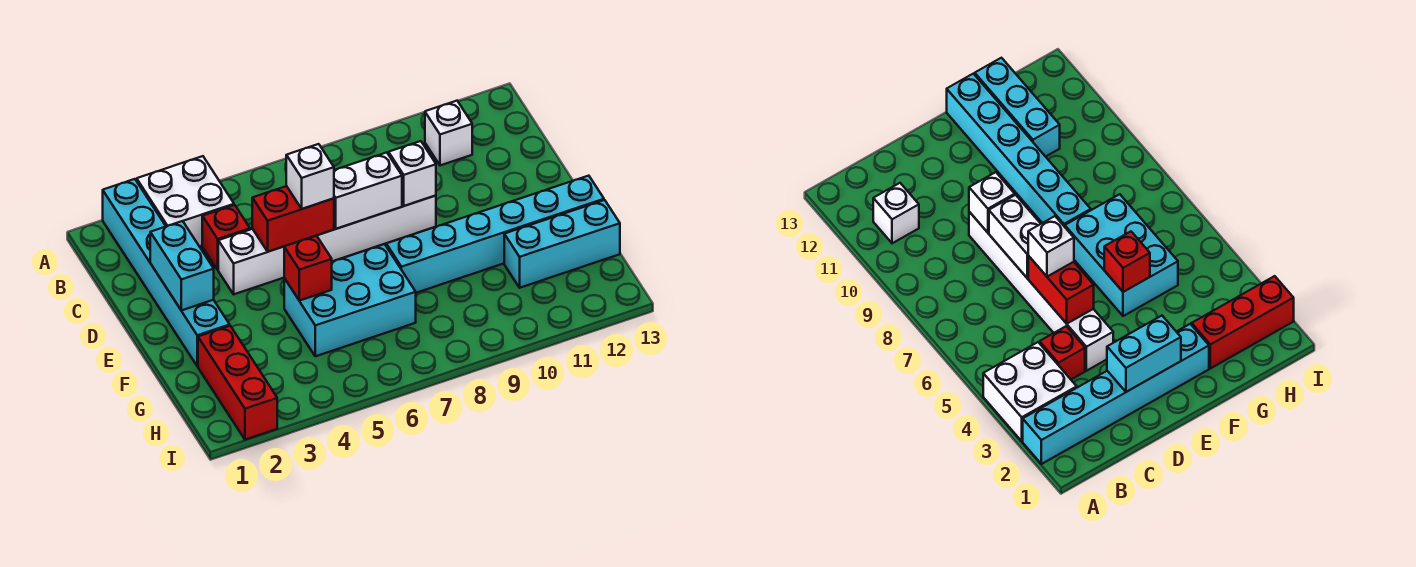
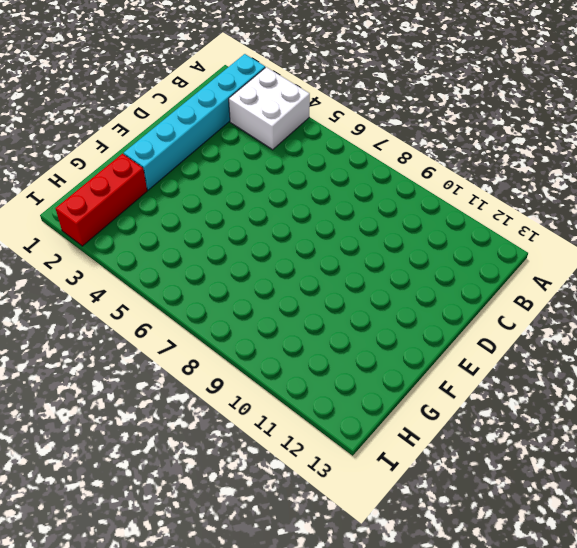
none -> white brick B11 level 1
none -> red brick C4 level 1
none -> white brick D4:D9 level 1

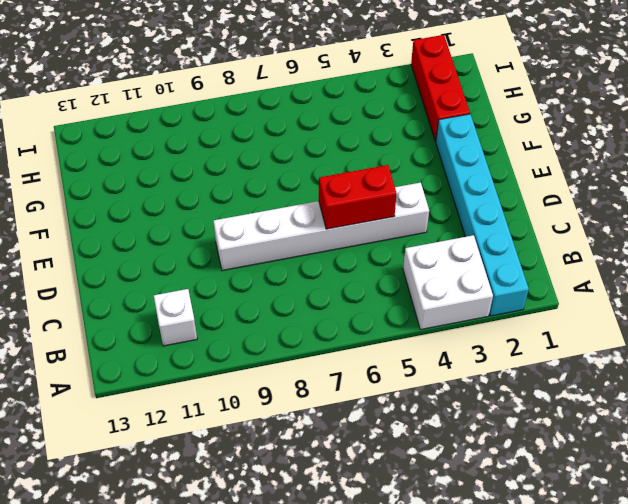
none -> red brick C4 level 1
none -> cyan brick F5:G7 level 1
none -> cyan brick F8:F13 level 1

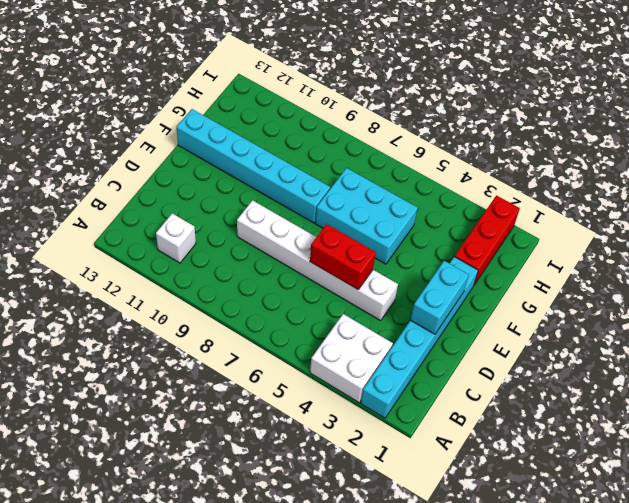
none -> red brick C4 level 1
none -> cyan brick G11:G13 level 1
none -> white brick D7:D8 level 2

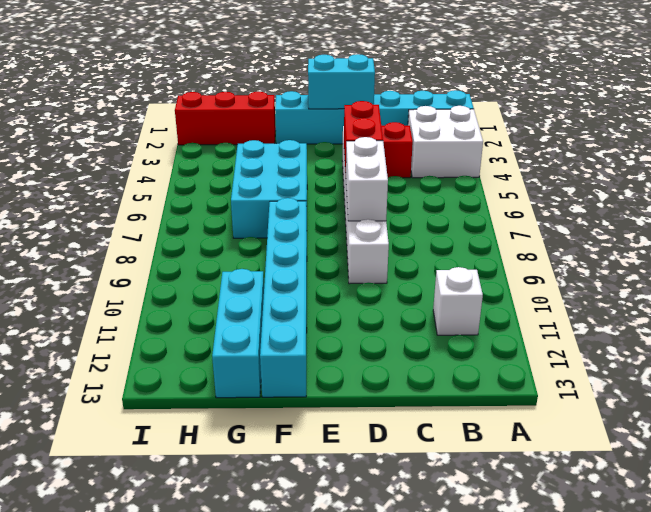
none -> white brick D9 level 2
none -> red brick F5 level 2
none -> white brick D6 level 3

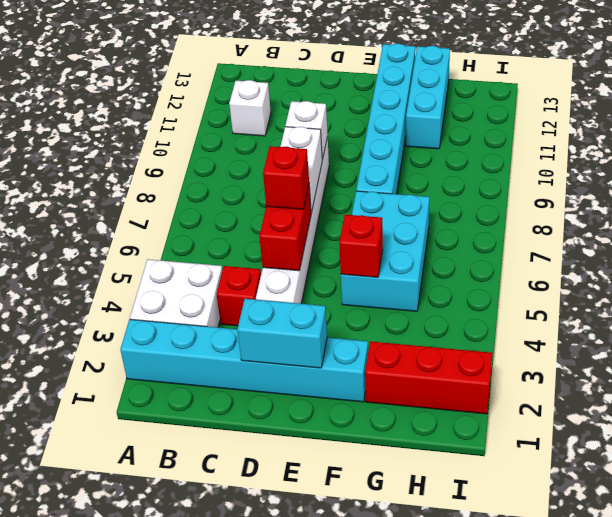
red brick D6 level 3 -> white brick D6 level 3

